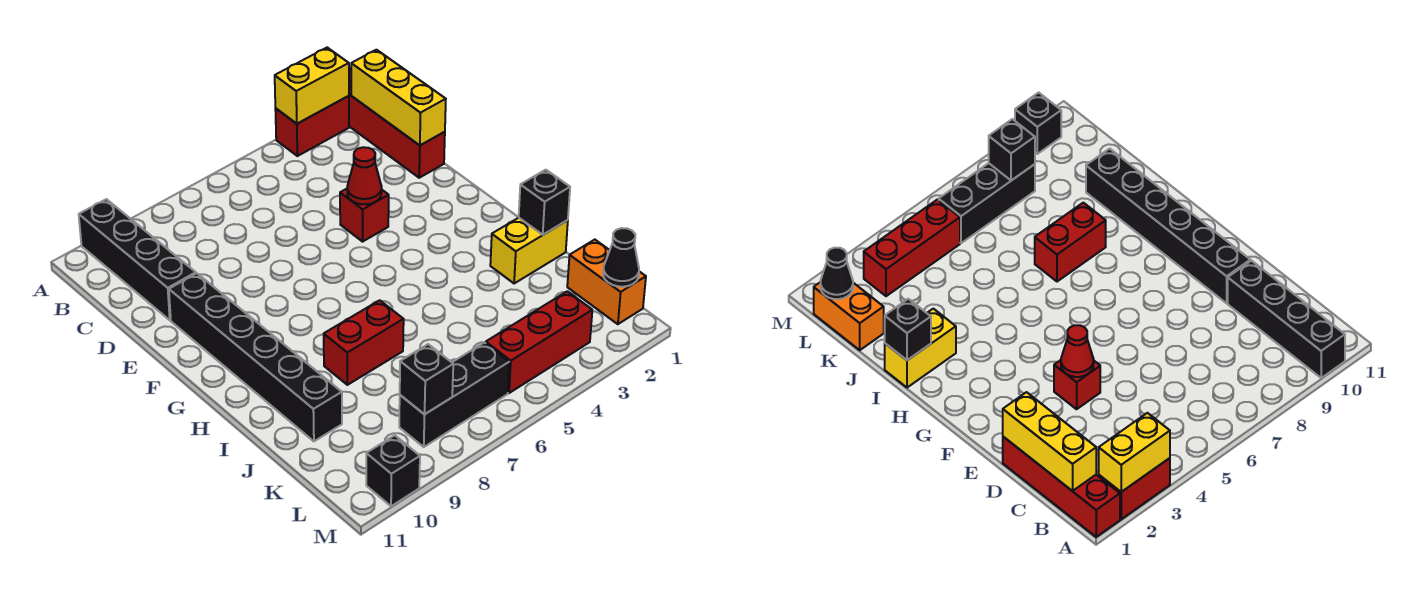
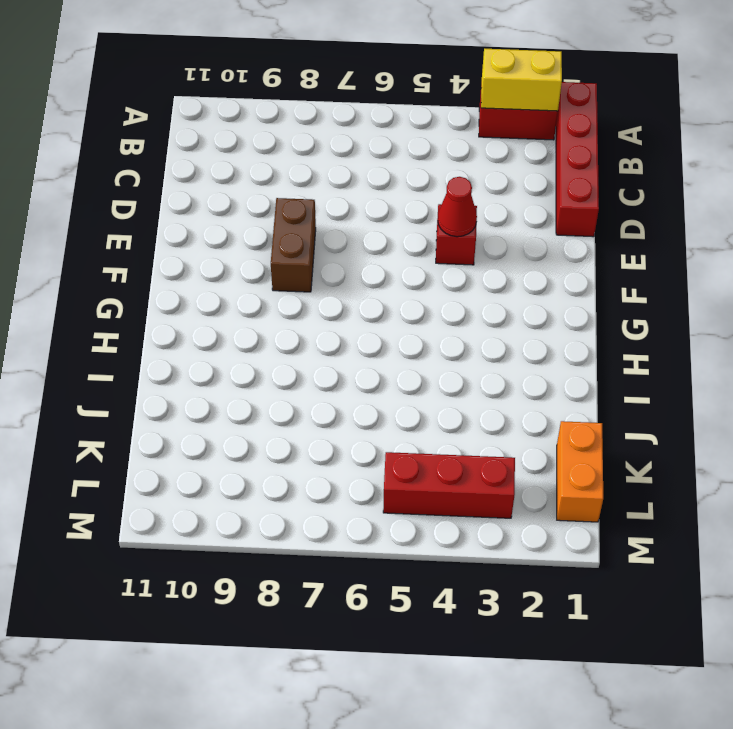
brown brick E8:F8 level 1 -> none
none -> black brick A10:D10 level 1
none -> black brick E10:J10 level 1
none -> yellow brick I1:I2 level 1

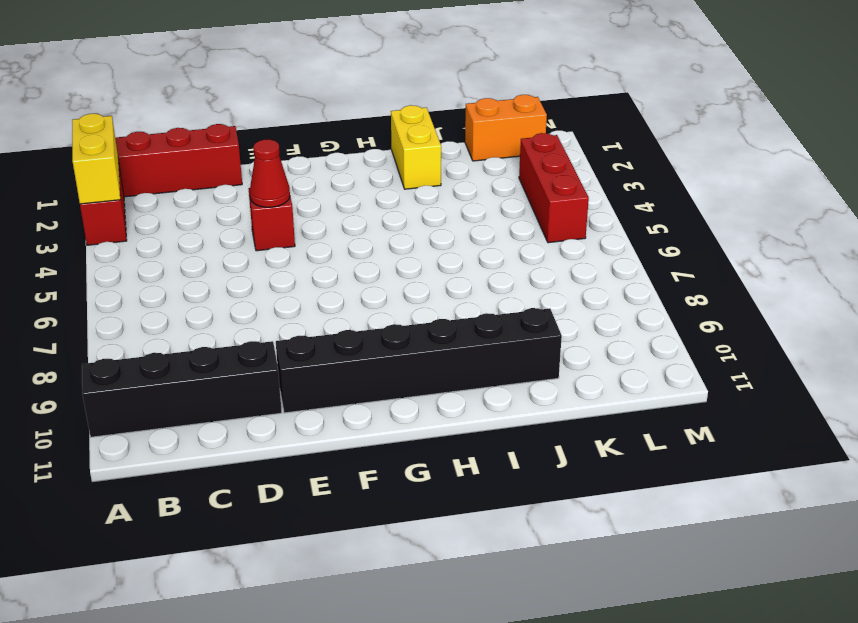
none -> red brick I7:I8 level 1
none -> black brick L6:L8 level 1
none -> black brick M10 level 1

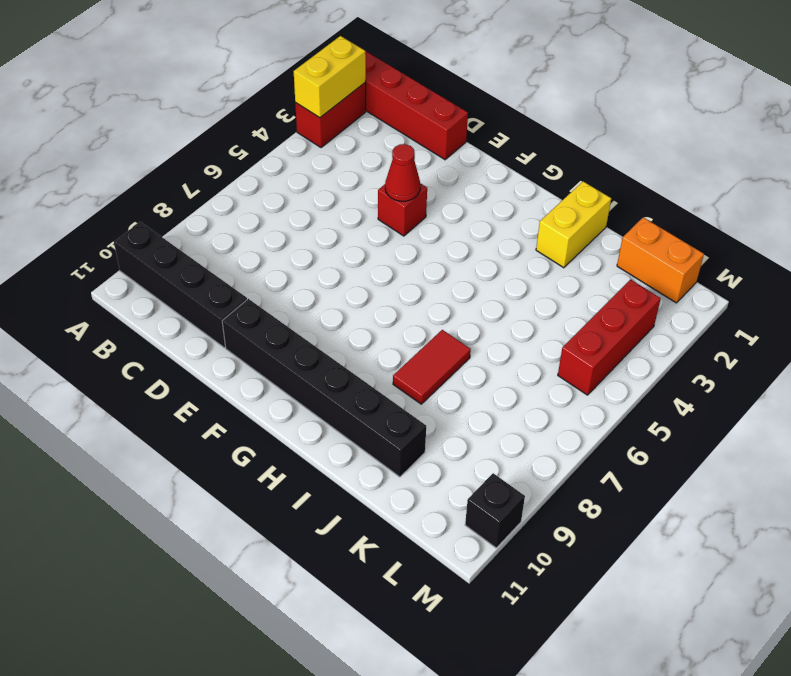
red tile I7:I8 level 1 -> red brick I7:I8 level 1
none -> black brick L6:L8 level 1
none -> yellow brick B1:D1 level 2
none -> black brick I1 level 2

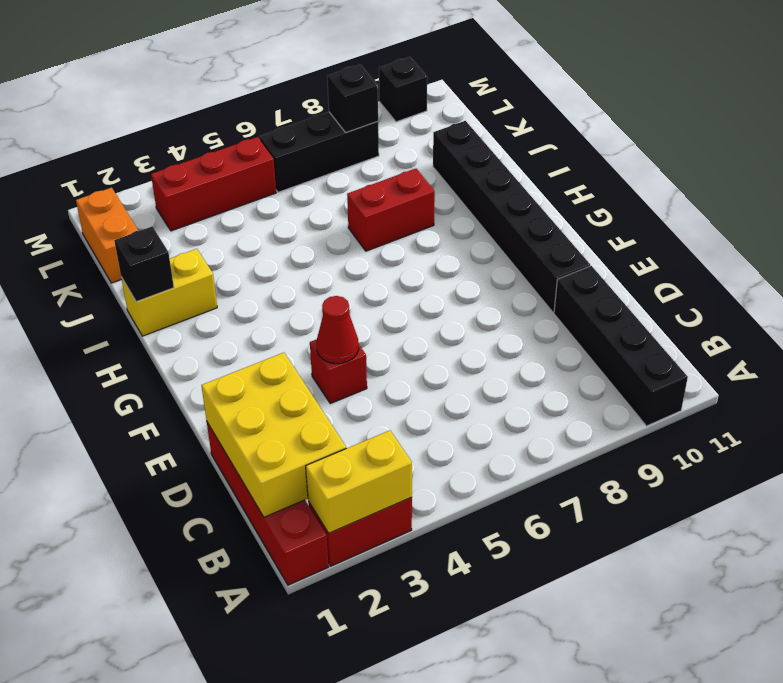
yellow brick B1:D2 level 2 -> yellow brick B1:D1 level 2
none -> black cone L1 level 2

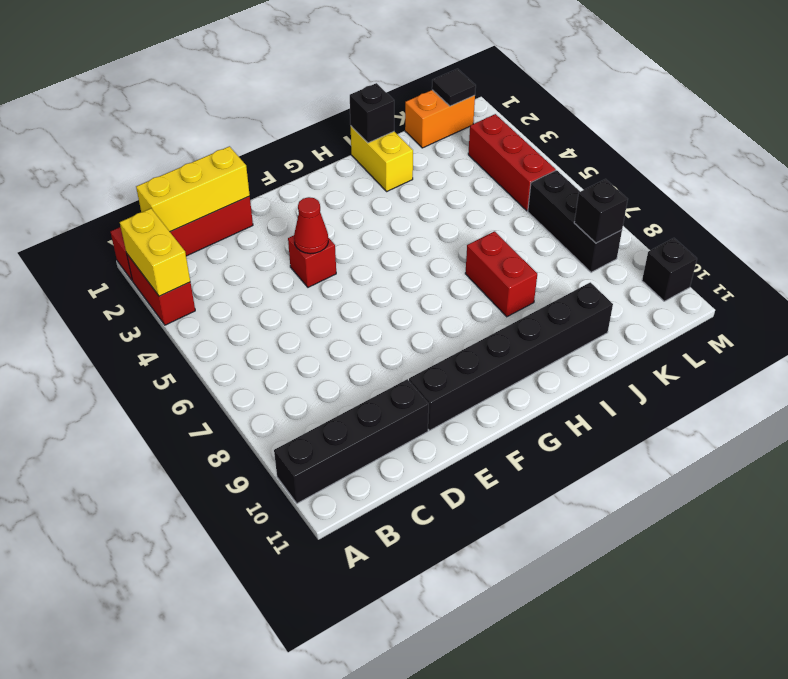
black tile L1 level 2 -> black cone L1 level 2

